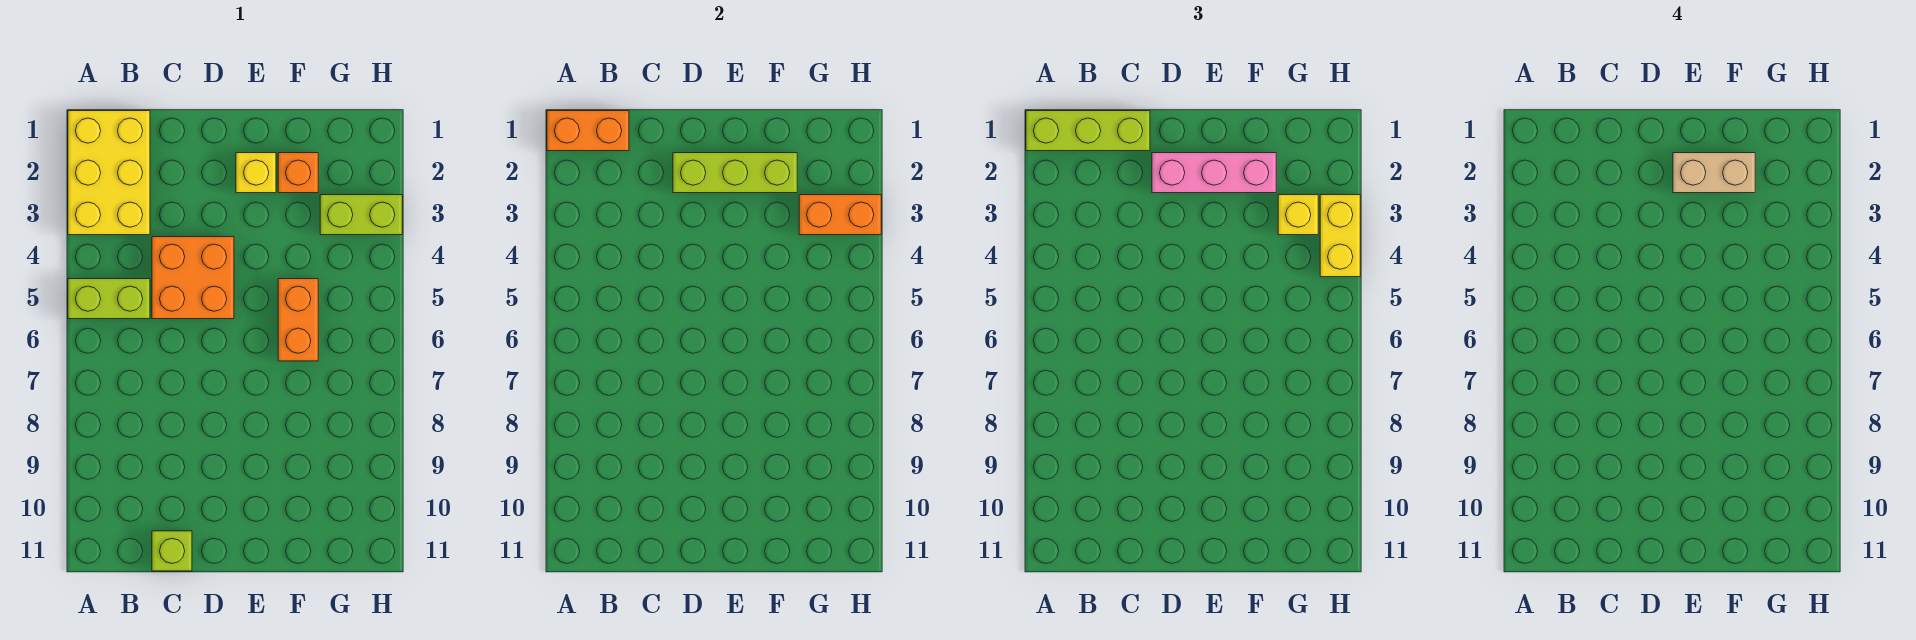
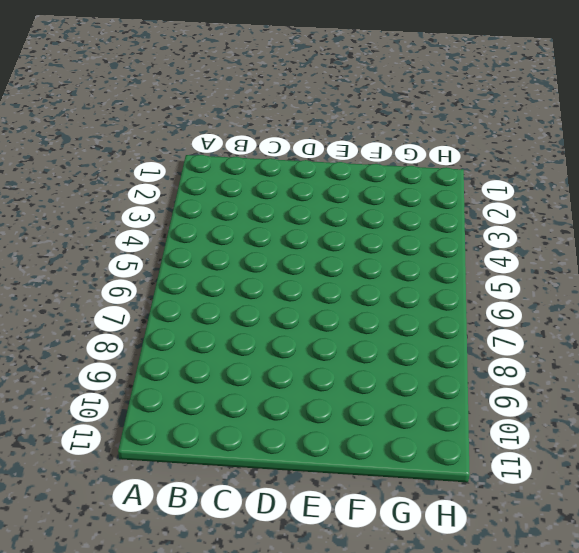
none -> yellow brick A1:B3 level 1
none -> lime brick A5:B5 level 1
none -> orange brick C4:D5 level 1

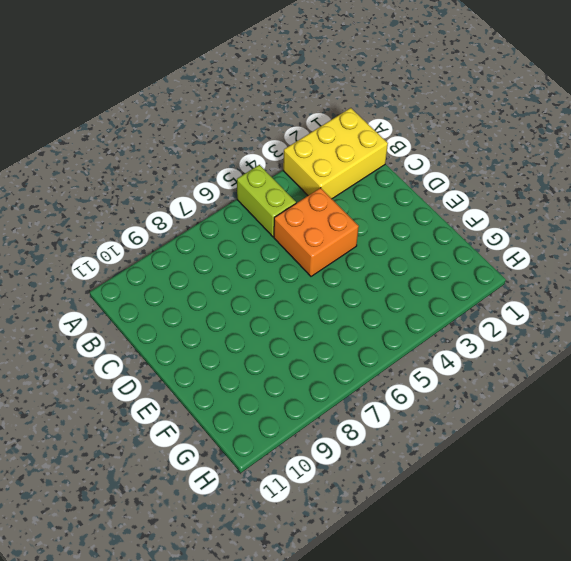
none -> lime brick C11 level 1
none -> yellow brick E2 level 1
none -> orange brick F2 level 1

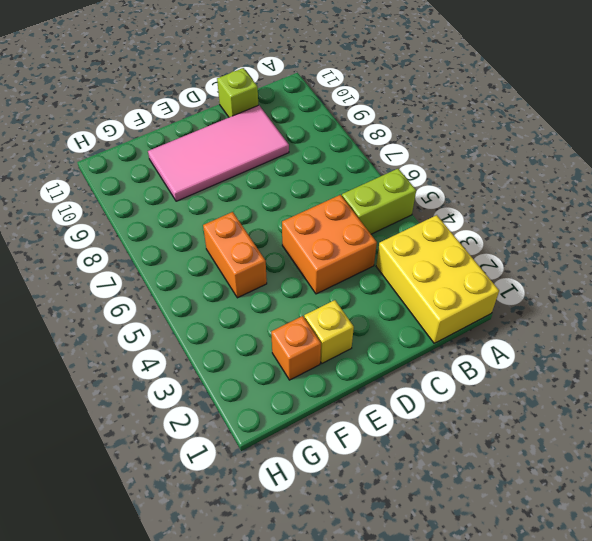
pink tile C9:F10 level 1 -> none
none -> lime brick G3:H3 level 1
none -> orange brick A1:B1 level 2
none -> lime brick D2:F2 level 2

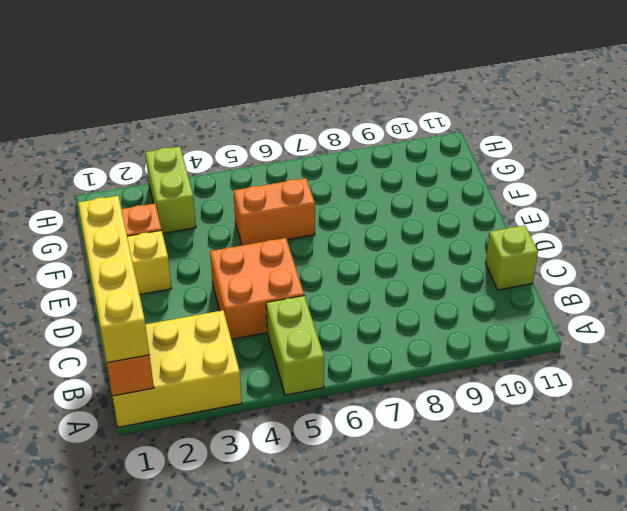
yellow brick A1:D1 level 3 -> lime brick A1:C1 level 3
none -> lime brick D2:F2 level 2
none -> orange brick G3:H3 level 2
none -> pink brick D2:F2 level 3

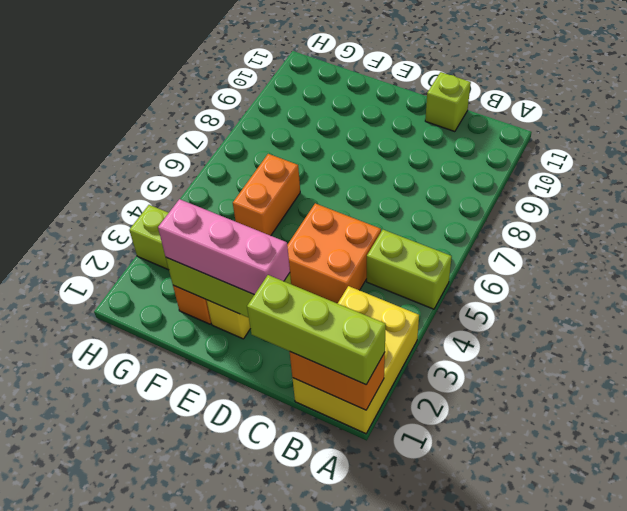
none -> orange brick G3:H3 level 2
none -> yellow brick G3 level 3
none -> yellow brick H3:H4 level 3

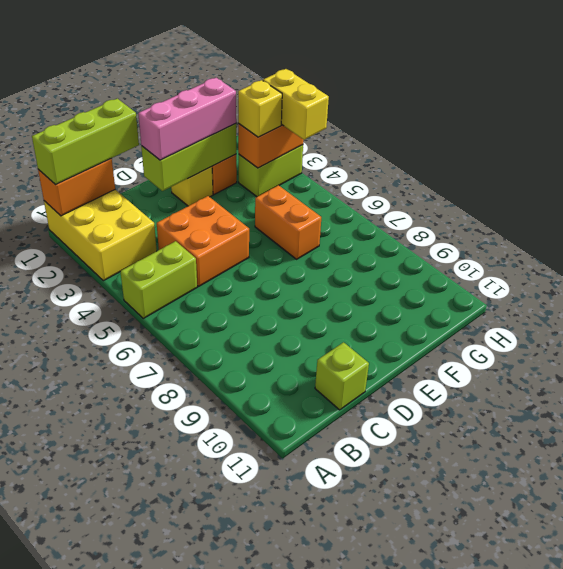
none -> tan brick E2:F2 level 4

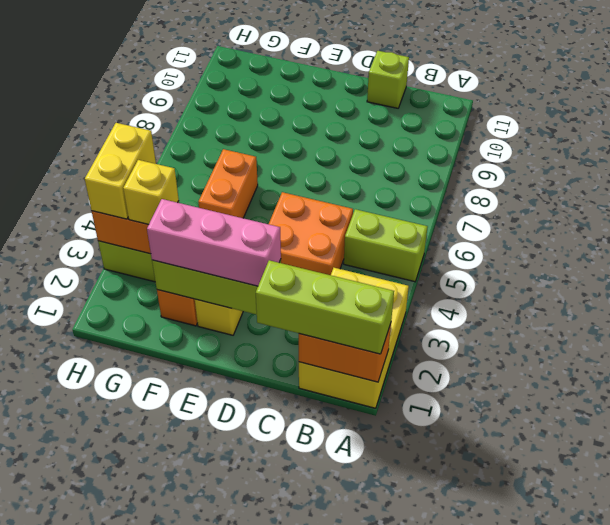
none -> tan brick E2:F2 level 4

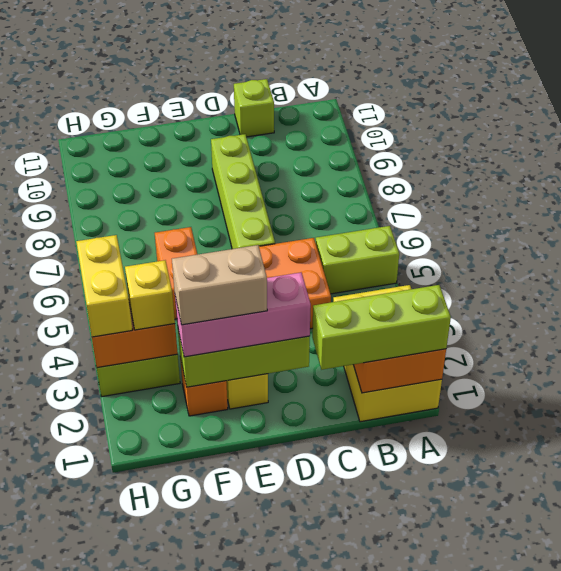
lime brick D6:D9 level 1 -> none

